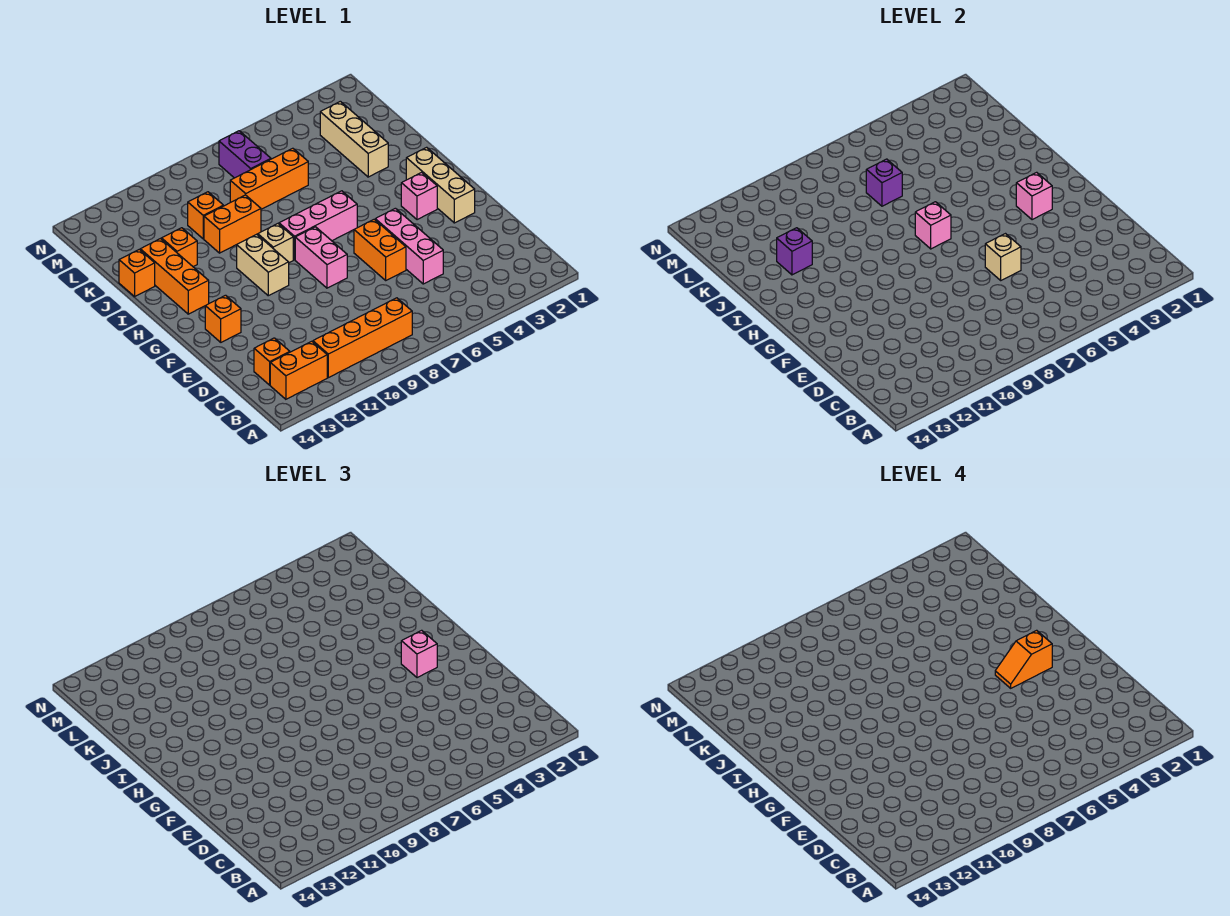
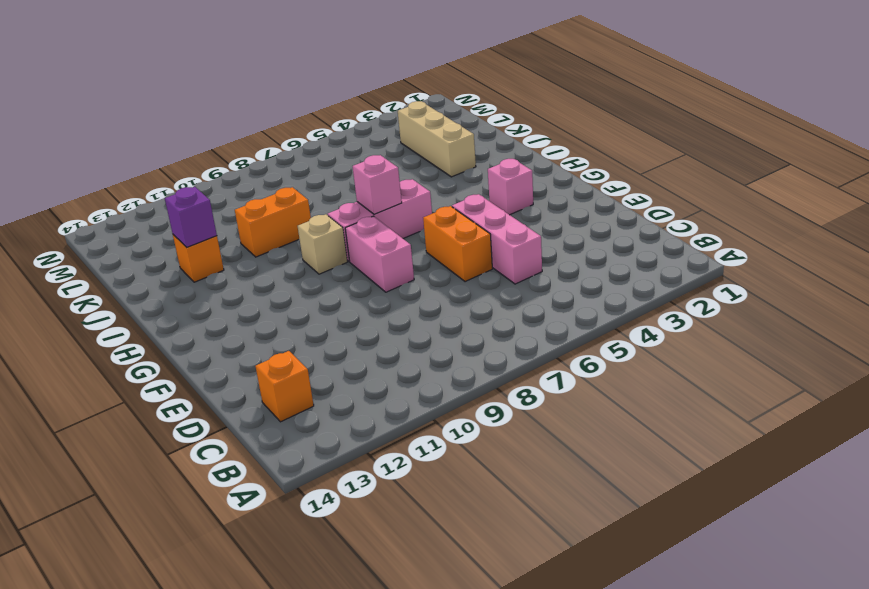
none -> orange brick B8:B11 level 1
none -> orange brick B12:B13 level 1
none -> tan brick F2:H2 level 1

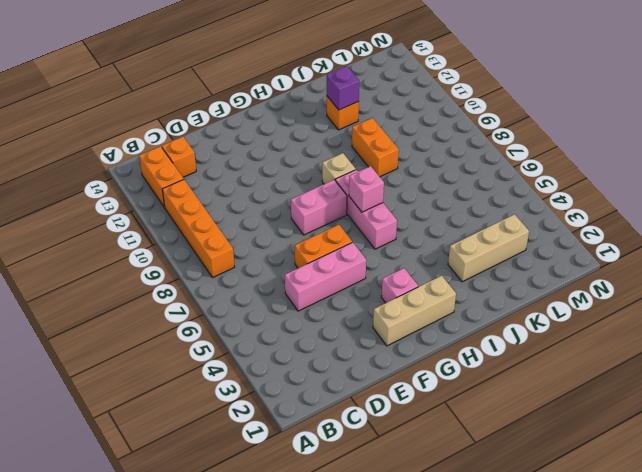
none -> orange brick F13 level 1
none -> tan brick G10:H10 level 1
none -> orange brick H13:J13 level 1

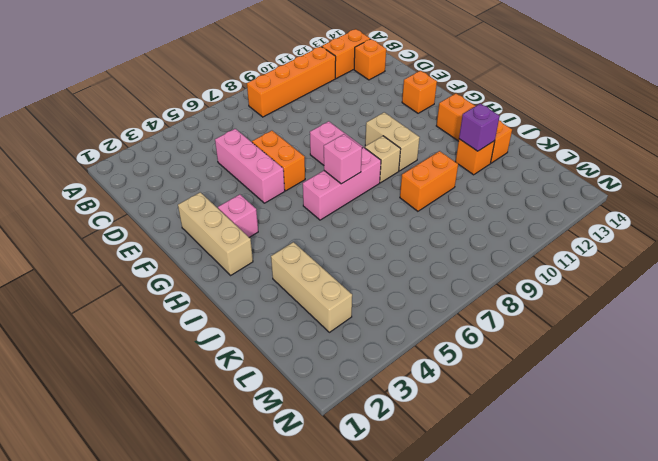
none -> orange brick J14 level 1
none -> orange brick K6:K8 level 1
none -> orange brick K10 level 1

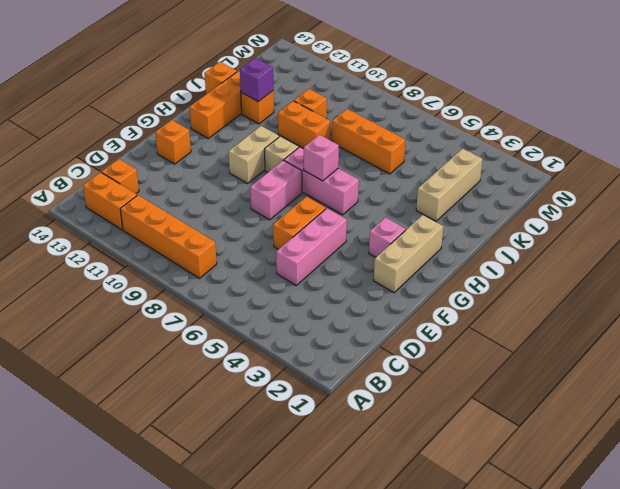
none -> purple brick L7:M7 level 1
none -> tan brick E6 level 2
none -> pink brick G3 level 2

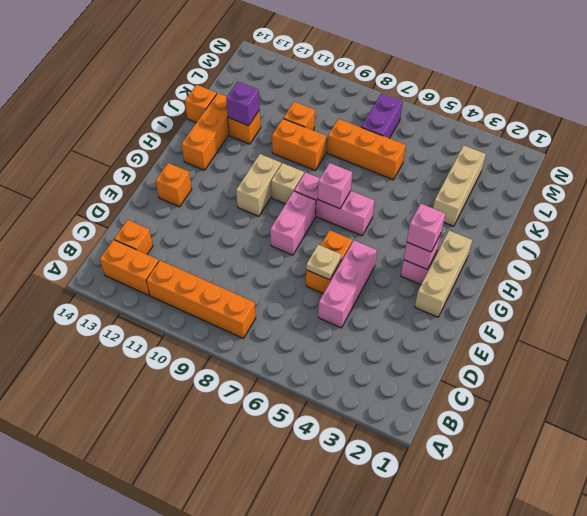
tan plate E6 level 2 -> tan brick E6 level 2
none -> purple brick K7 level 2
none -> orange slope G3:G4 level 4 top 3

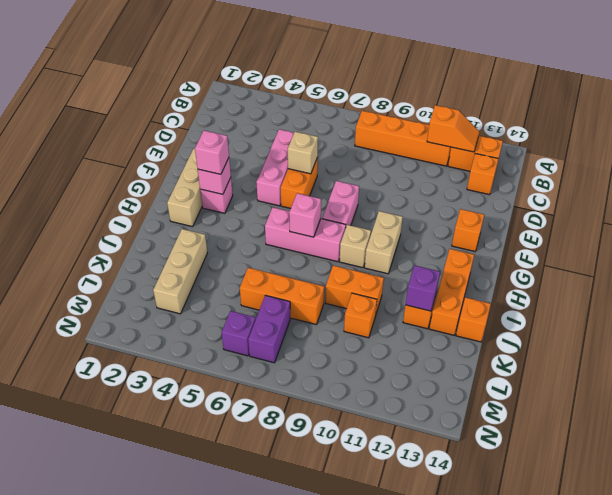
orange slope B11:B12 level 2 top 11 -> orange slope G3:G4 level 4 top 3
purple brick M6 level 1 -> purple brick K7 level 2

